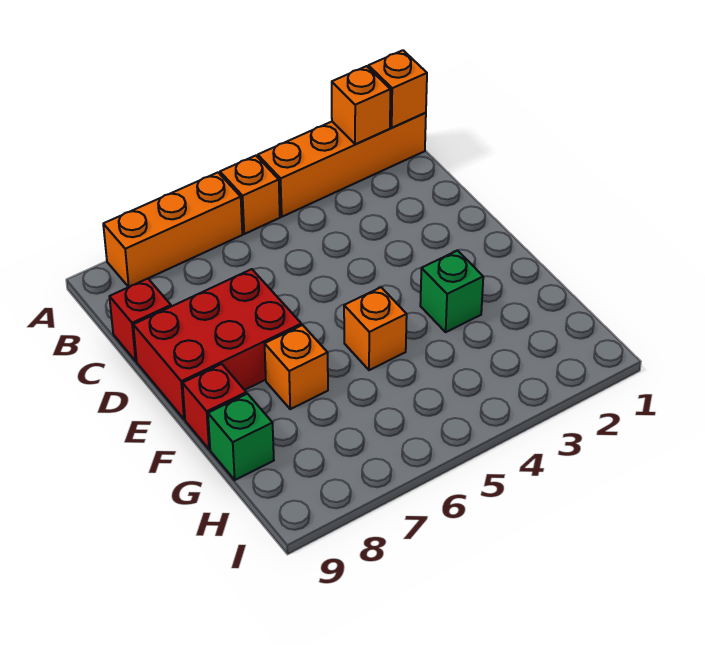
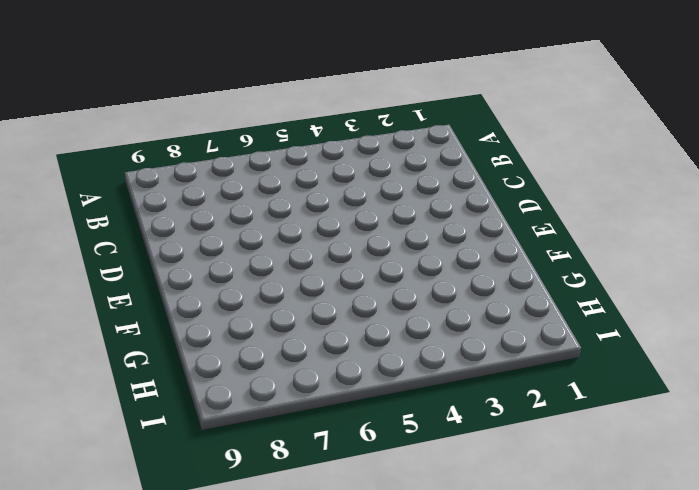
none -> orange brick A1:A4 level 1
none -> orange brick A5 level 1
none -> orange brick A6:A8 level 1

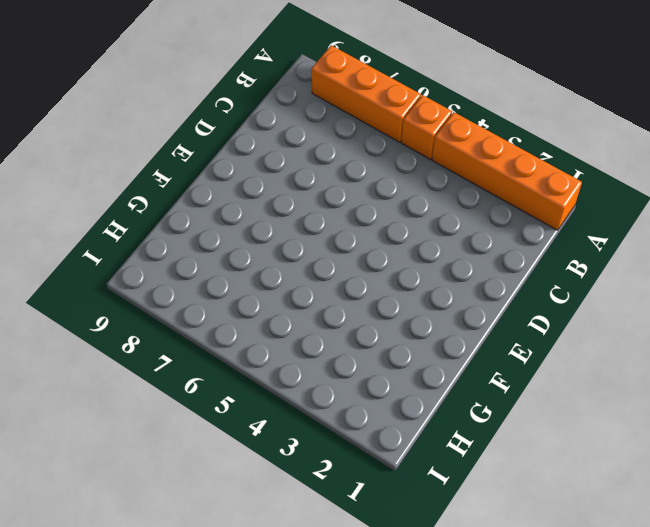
none -> red brick C9 level 1
none -> red brick D7:E9 level 1
none -> green brick F3 level 1

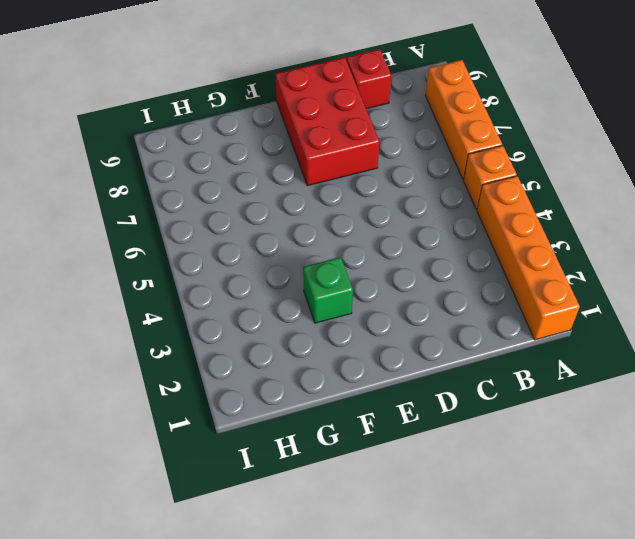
none -> orange brick F5 level 1
none -> orange brick F7 level 1
none -> red brick F9 level 1

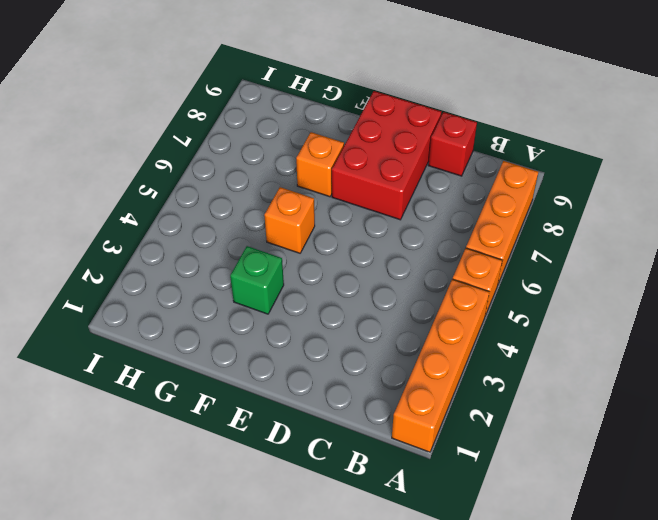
none -> red brick F9 level 1
none -> green brick G9 level 1
none -> orange brick A1 level 2

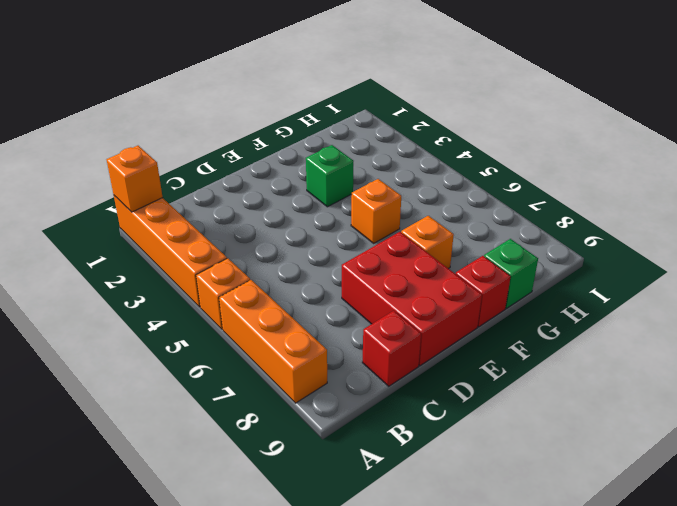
none -> orange brick A2 level 2

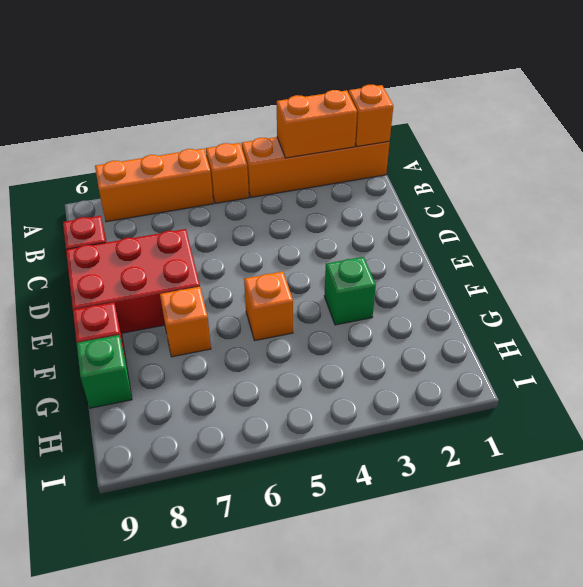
orange brick A2:A3 level 2 -> orange brick A2 level 2

